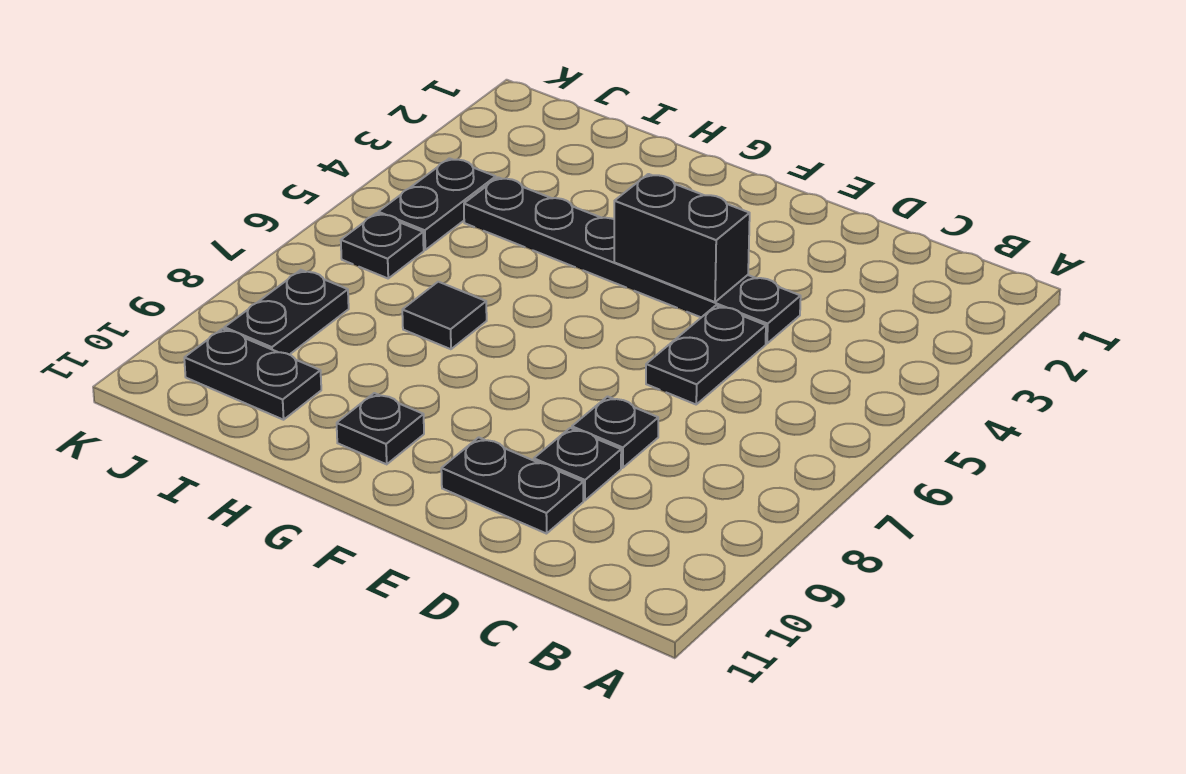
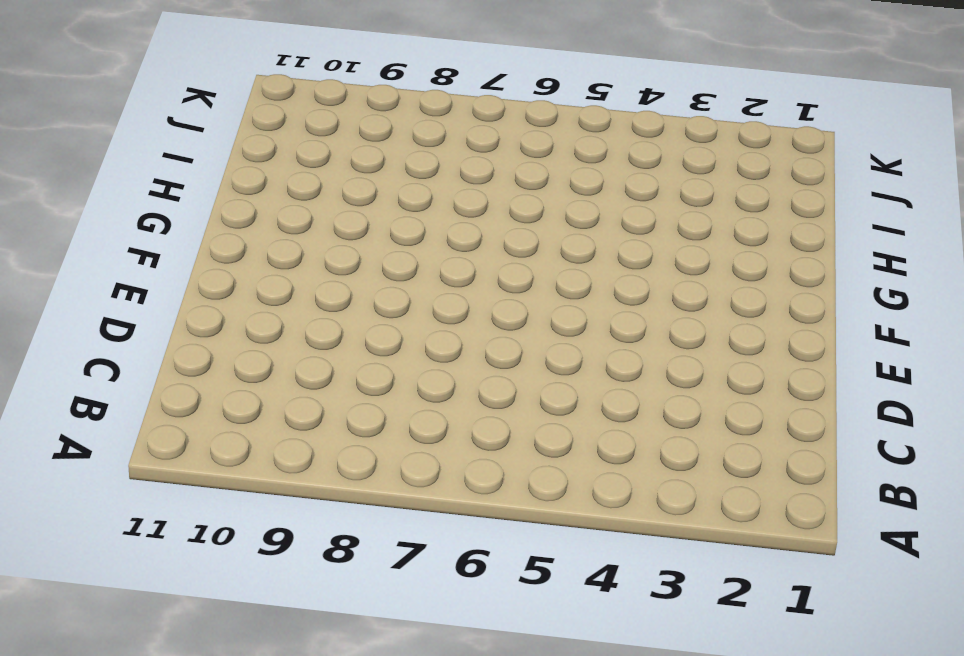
none -> black plate D4:I4 level 1
none -> black plate D5:D6 level 1
none -> black plate D8 level 1

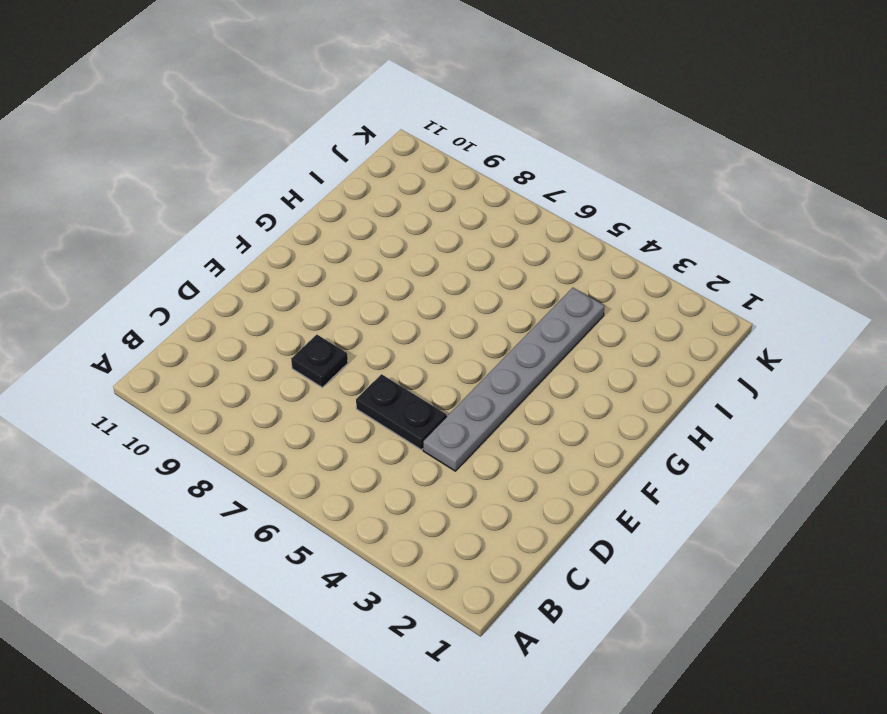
grey plate D4:I4 level 1 -> black plate D4:I4 level 1
none -> black plate D9 level 1
none -> black plate D10:E10 level 1
none -> black plate G10 level 1

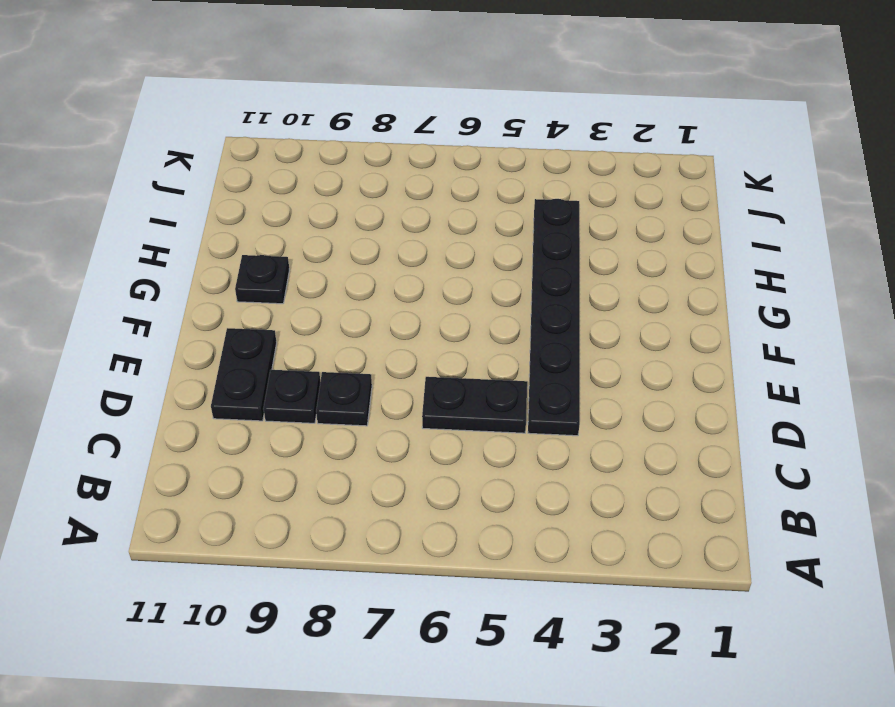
none -> black tile H7 level 1
none -> black plate I10:J10 level 1
none -> black plate J4:J5 level 1

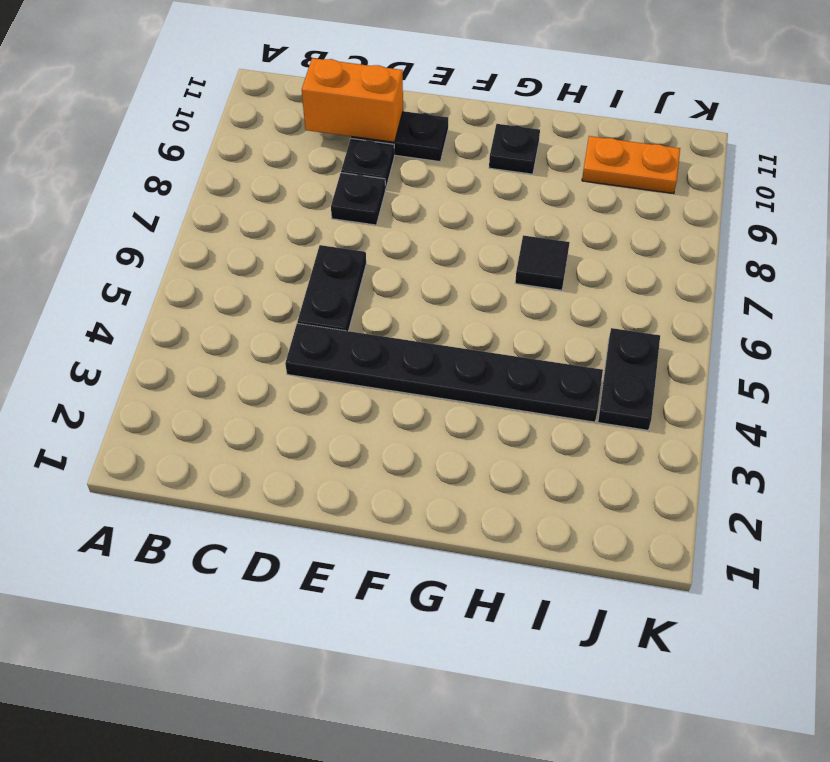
orange brick C10:D10 level 2 -> none
orange plate I10:J10 level 1 -> black plate I10:J10 level 1
none -> black plate J6 level 1
none -> black plate J8:J9 level 1
none -> black brick E4:F4 level 2

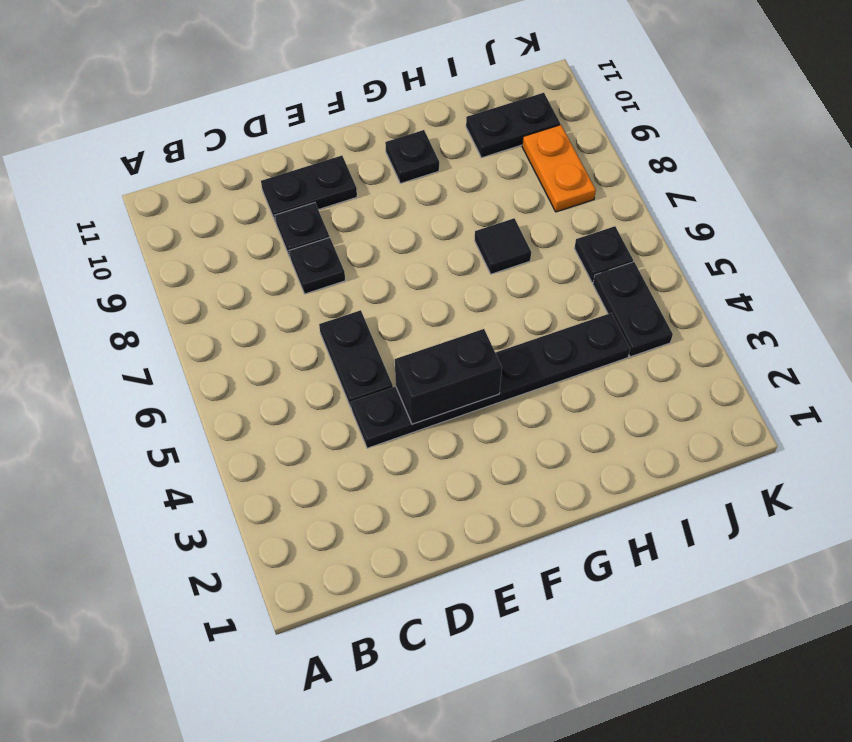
orange plate J8:J9 level 1 -> black plate J8:J9 level 1

